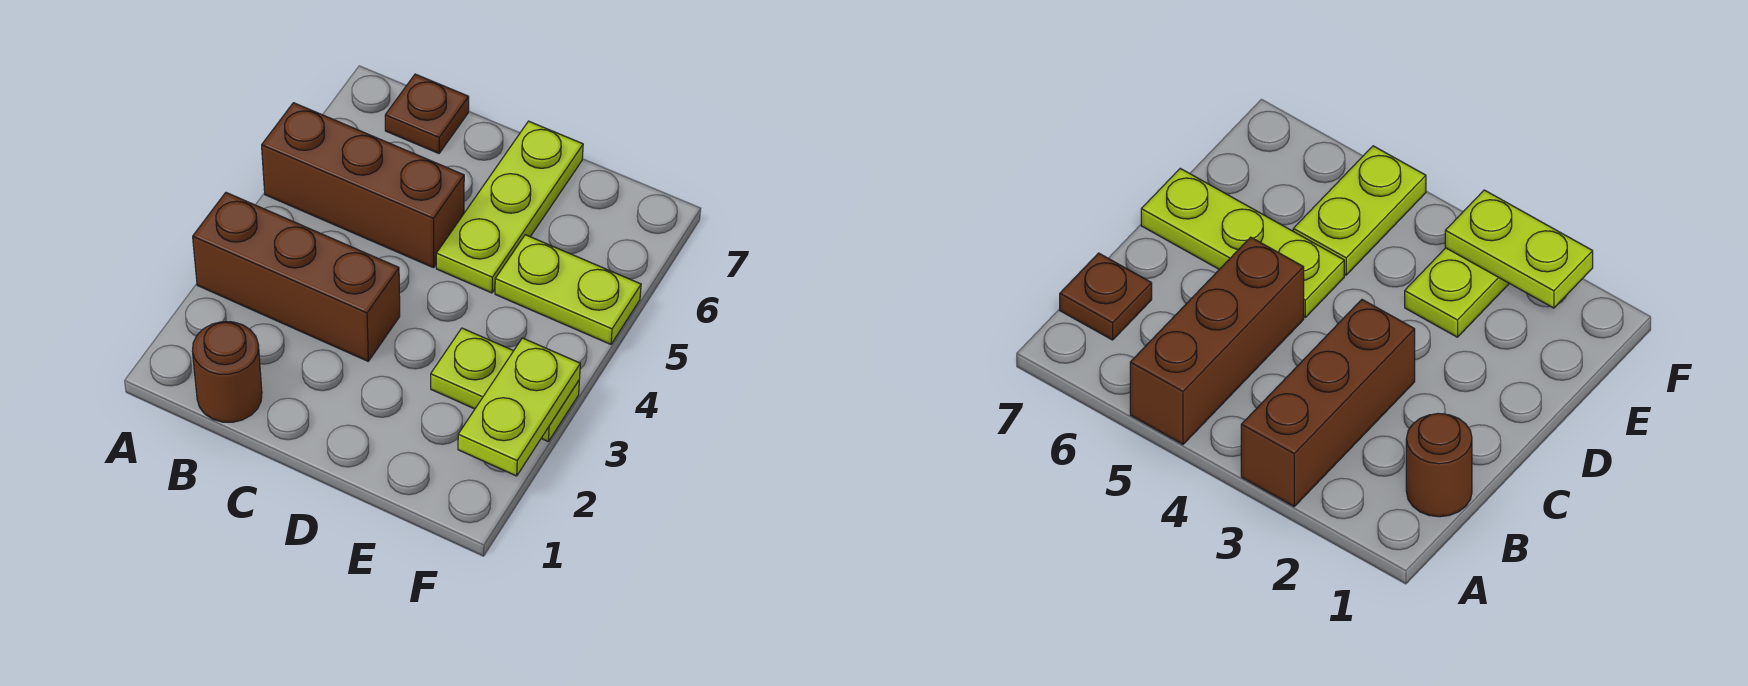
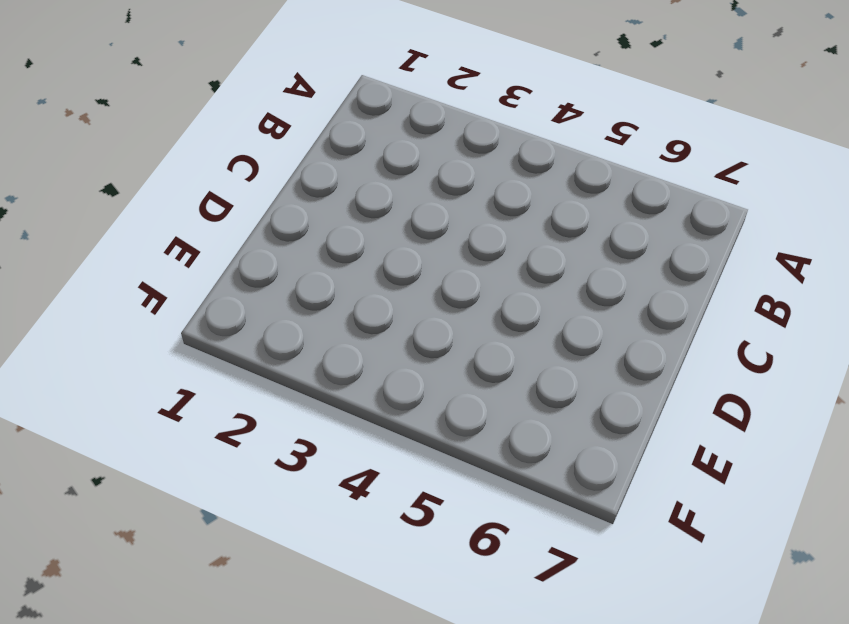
none -> brown brick A3:C3 level 1
none -> brown brick A5:C5 level 1

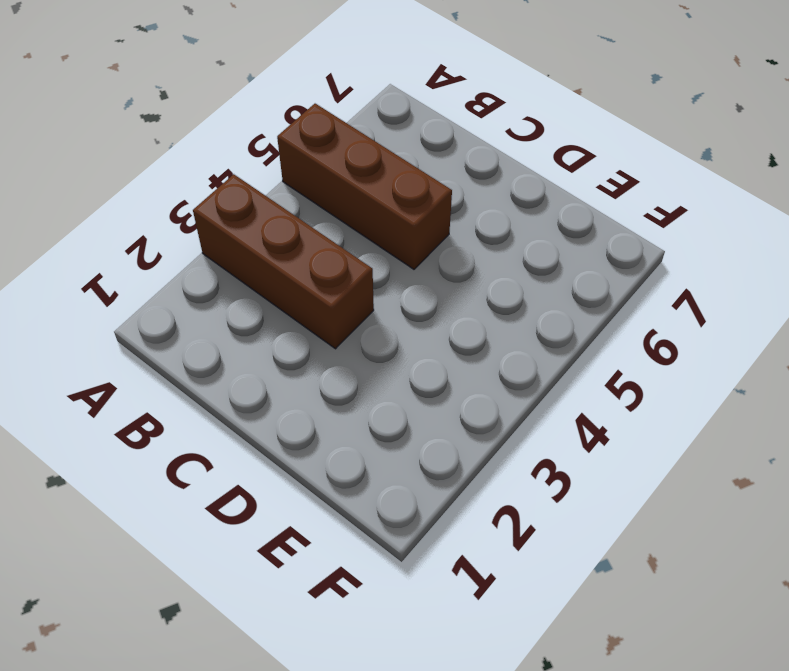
none -> brown round brick B1 level 1
none -> brown plate B7 level 1

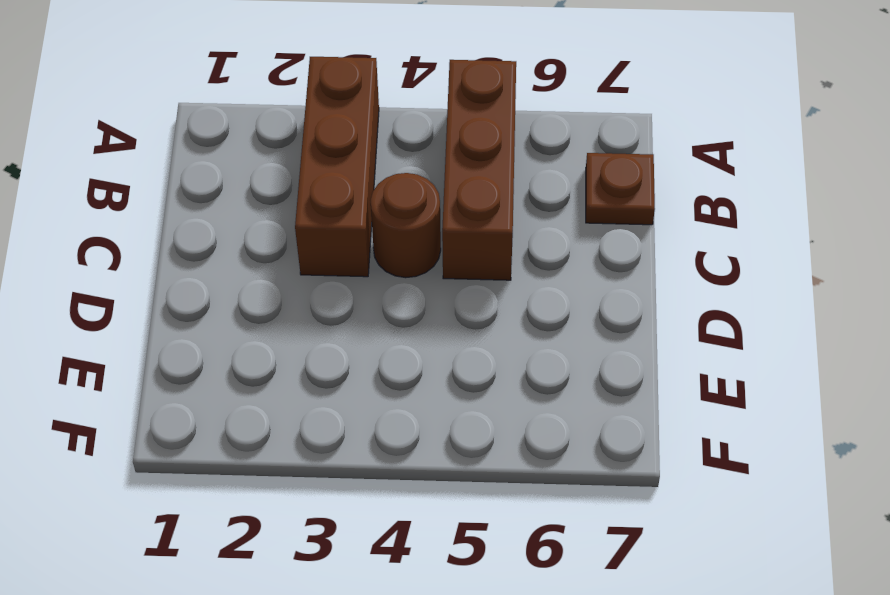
brown round brick C4 level 1 -> brown round brick B1 level 1
none -> lime plate D5:D7 level 1
none -> lime plate E3:F3 level 1

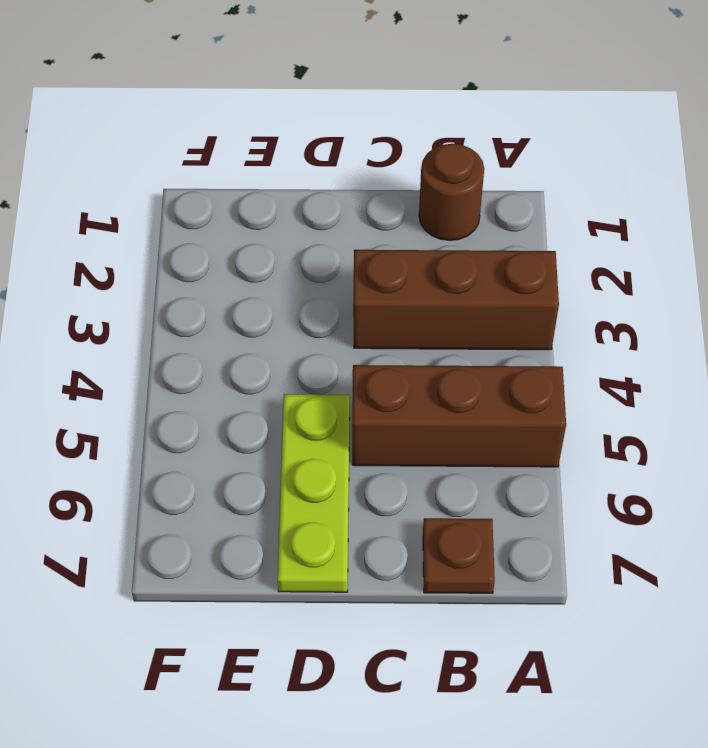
none -> lime plate E3:F3 level 1
none -> lime plate E5:F5 level 1

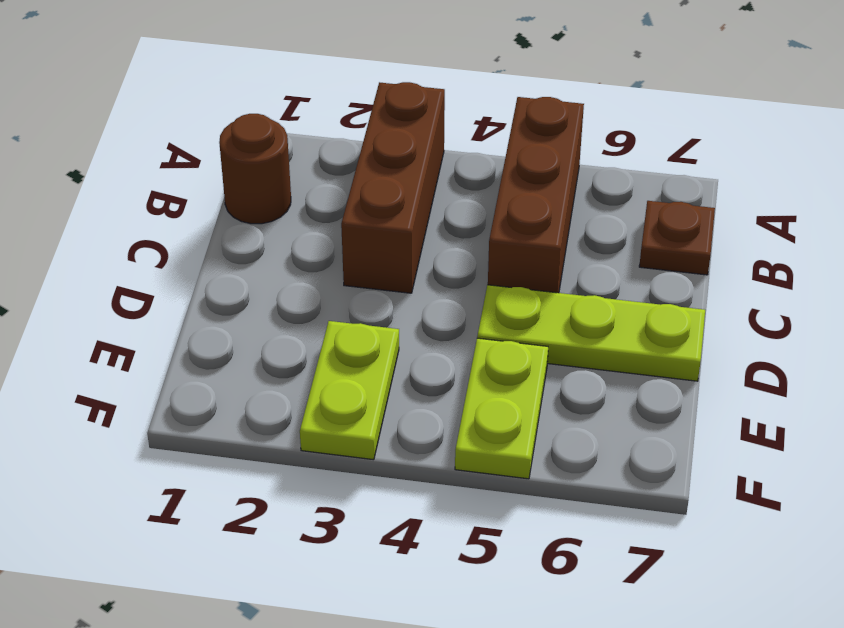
none -> lime plate F2:F3 level 2

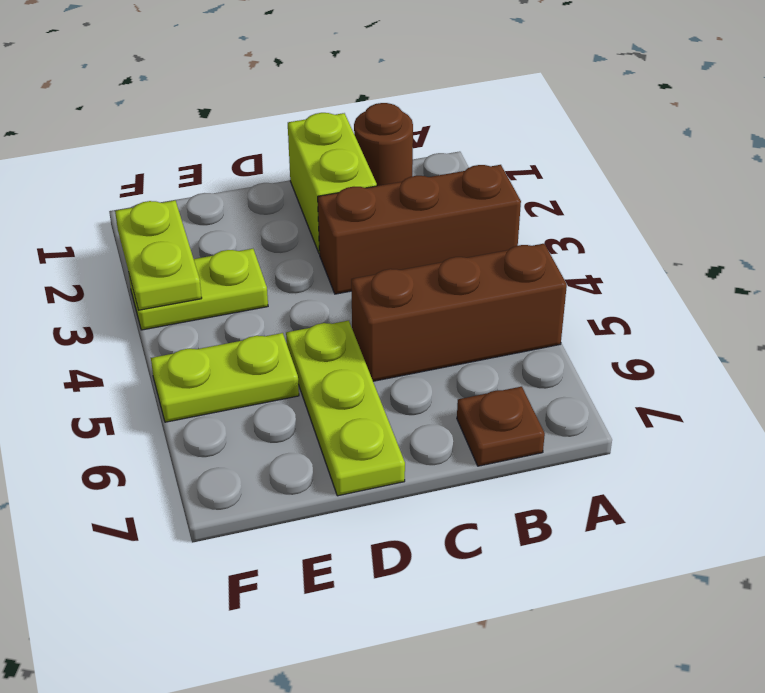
lime brick C1:C2 level 1 -> none

